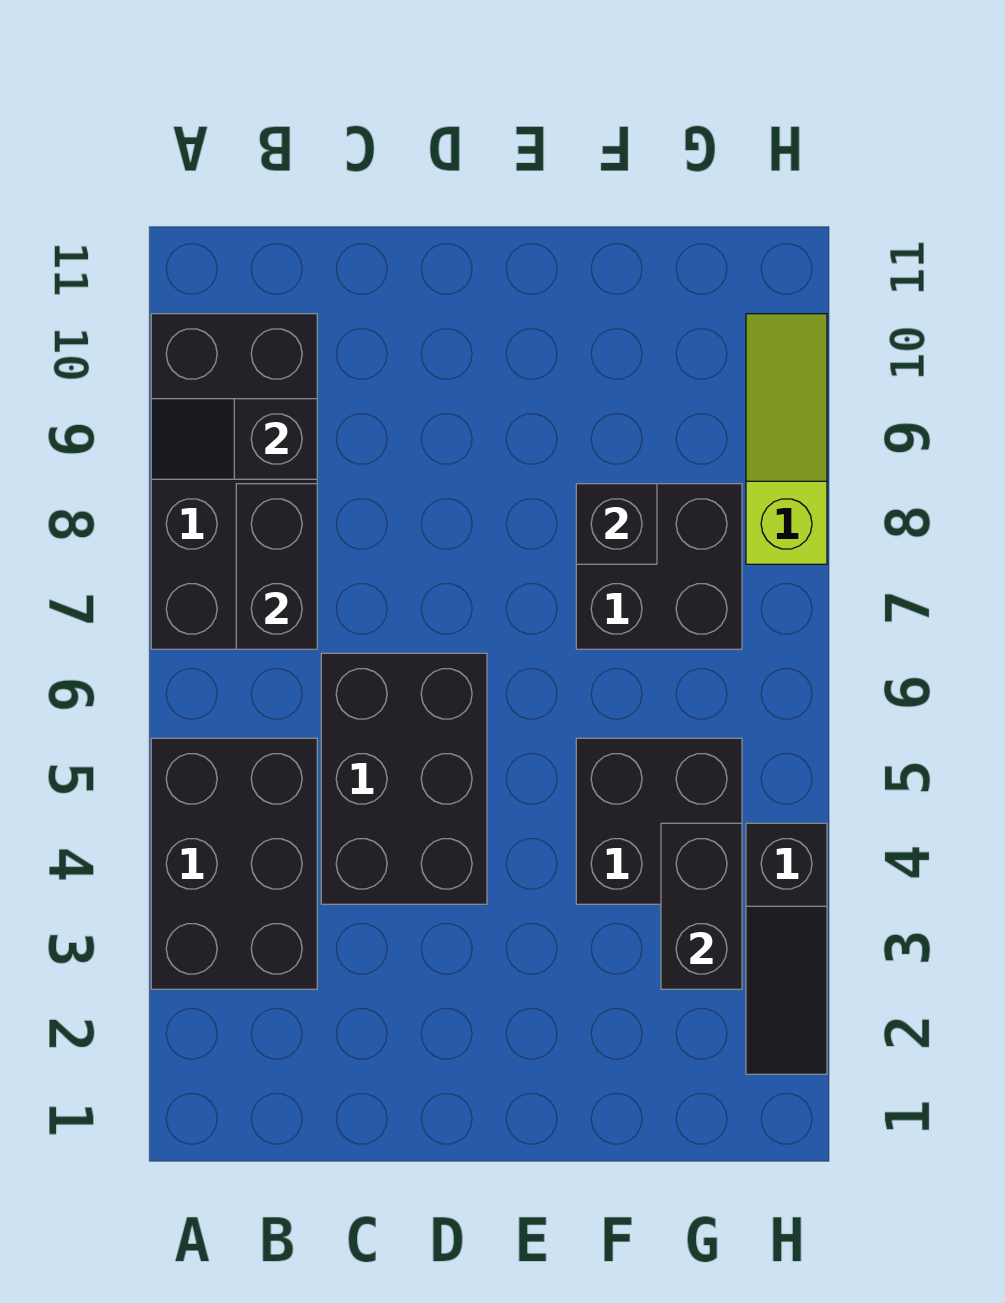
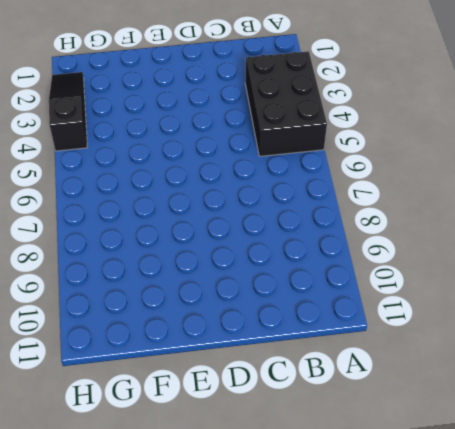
none -> black brick A7:B10 level 1
none -> black brick C4:D6 level 1

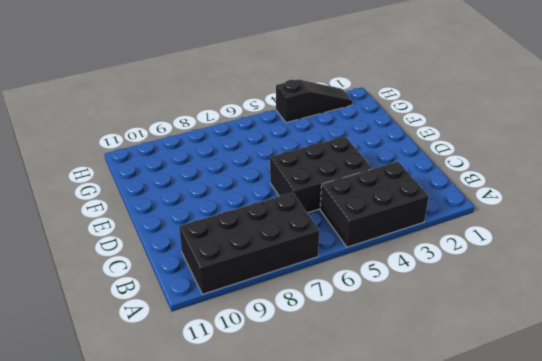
none -> black brick F4:G5 level 1
none -> black brick F7:G8 level 1

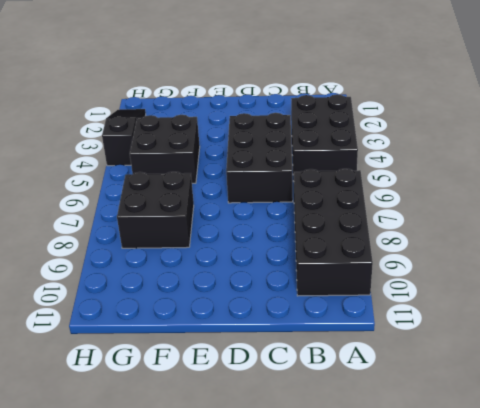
none -> lime slope H8:H10 level 1 top 8
none -> black slope A9:B9 level 2 top B

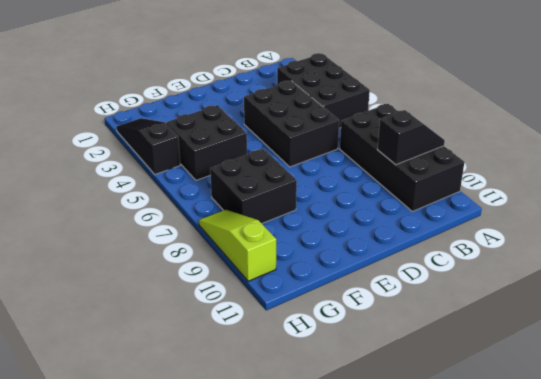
lime slope H8:H10 level 1 top 10 -> lime slope H8:H10 level 1 top 8
none -> black brick B7:B8 level 2
none -> black brick F8 level 2

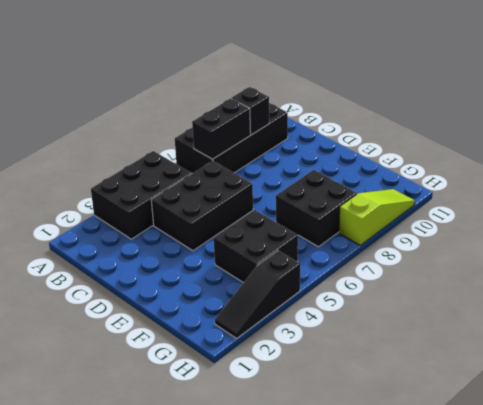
none -> black brick F8 level 2
none -> black brick G3:G4 level 2

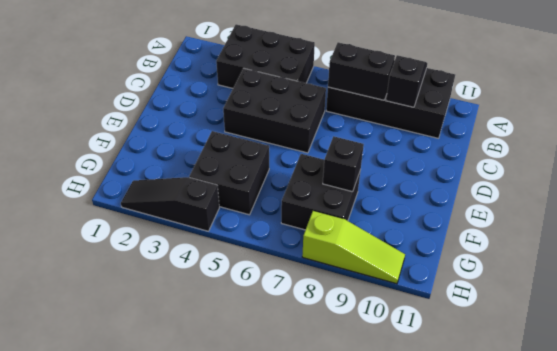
none -> black brick G3:G4 level 2

